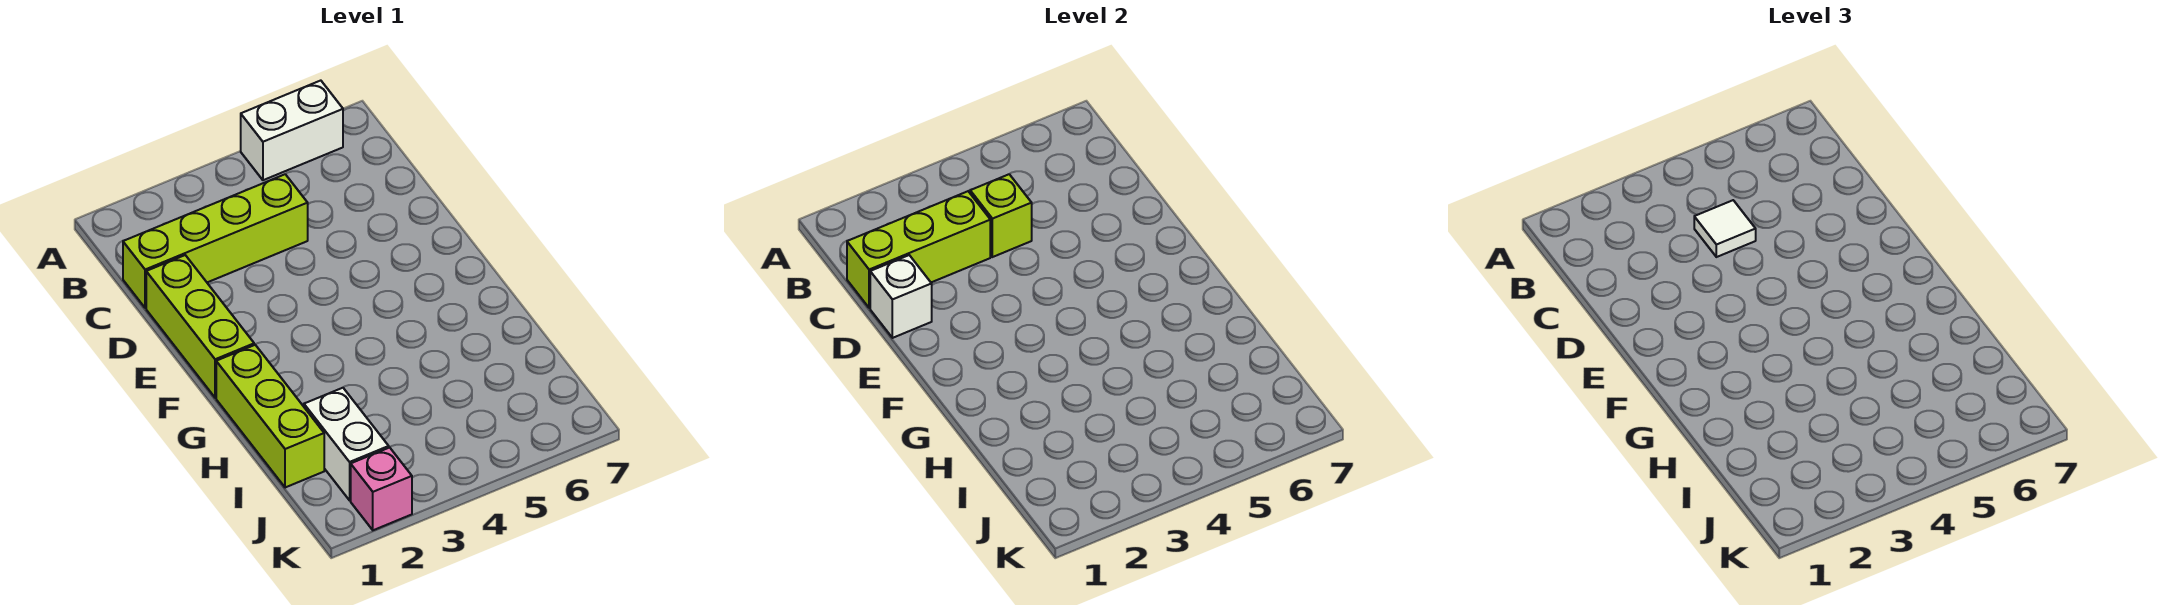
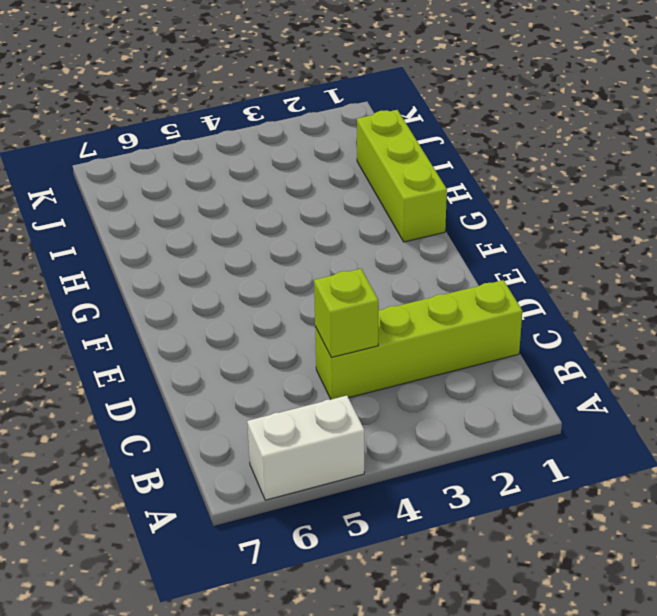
none -> lime brick D1:F1 level 1
none -> white brick I2:J2 level 1

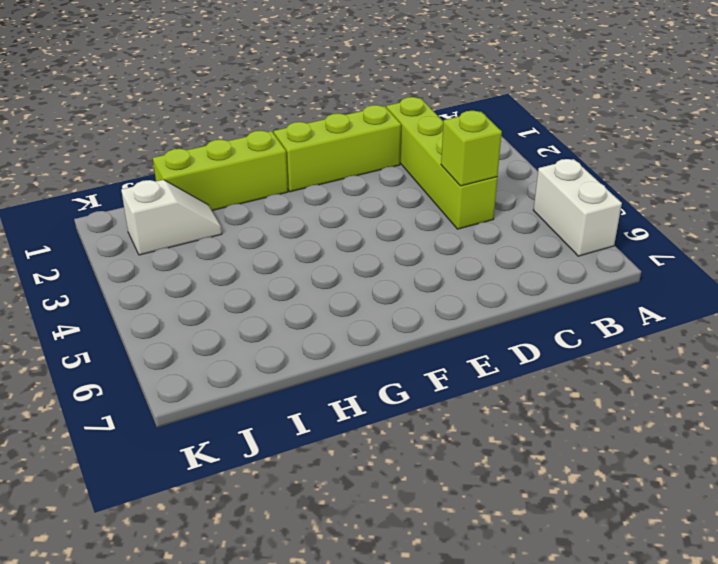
white slope I2:J2 level 1 top J -> white brick I2:J2 level 1
none -> pink brick K2 level 1
none -> lime brick C1:C3 level 2

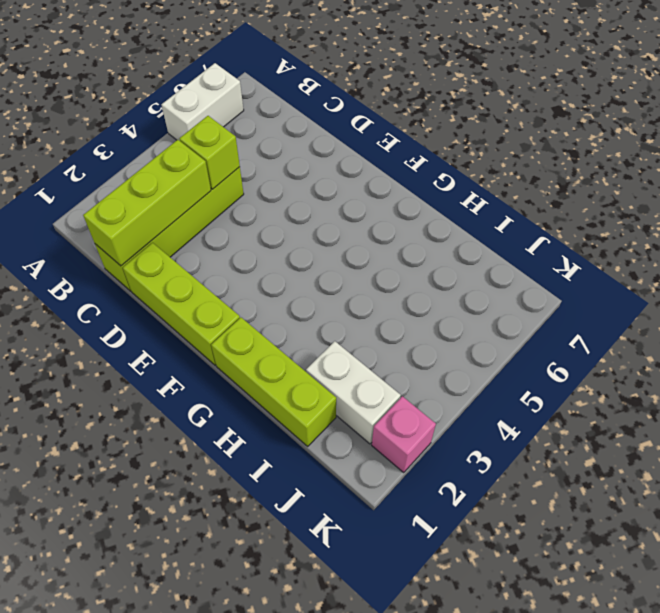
none -> white brick D1 level 2
none -> white tile C4 level 3

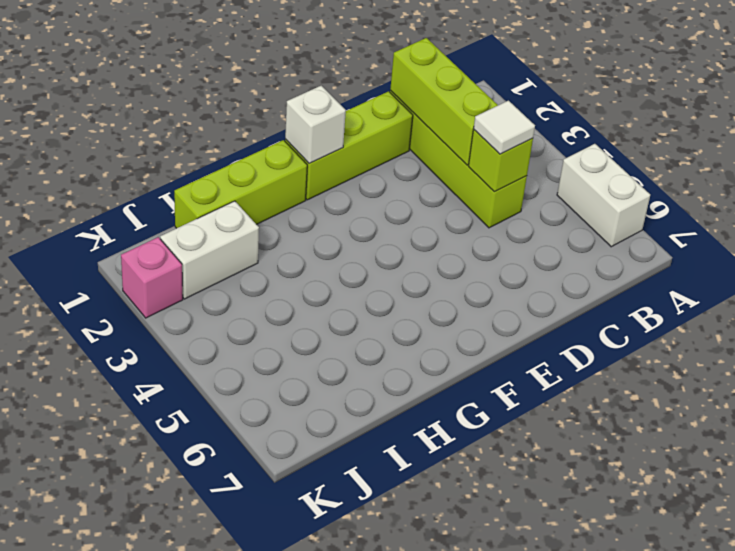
white brick F1 level 2 -> white brick D1 level 2

